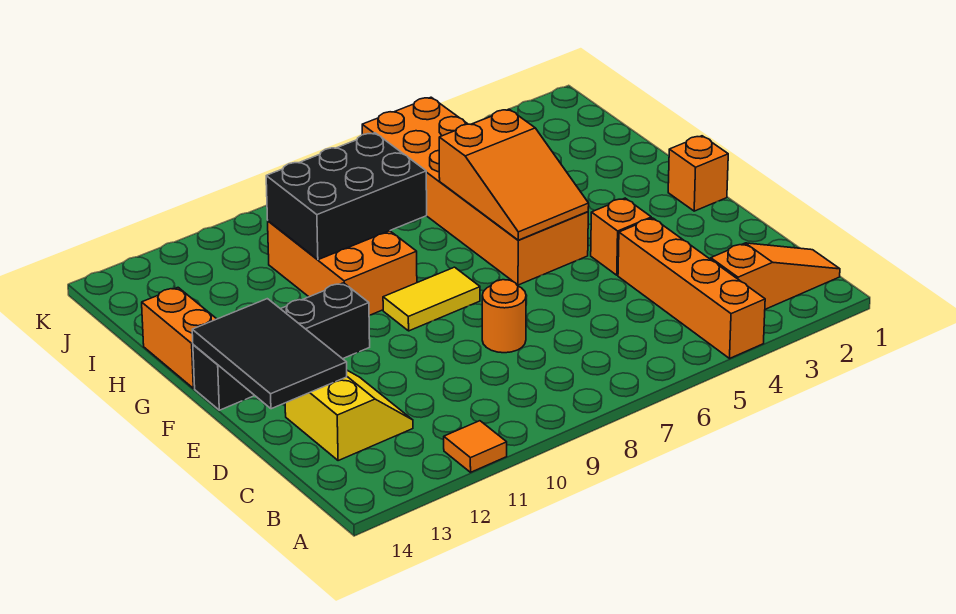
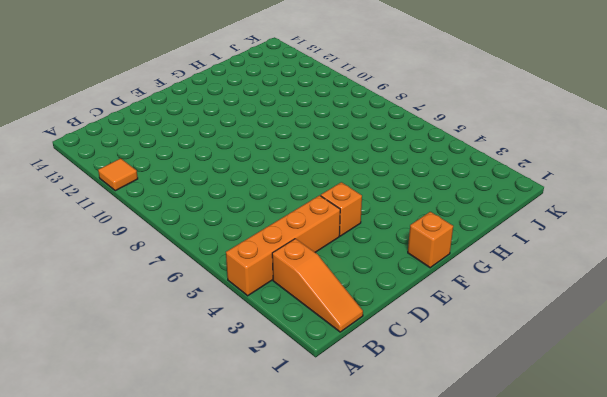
none -> yellow slope C12:D13 level 1 top 13
none -> orange round brick D8 level 1
none -> orange brick F5:K6 level 1

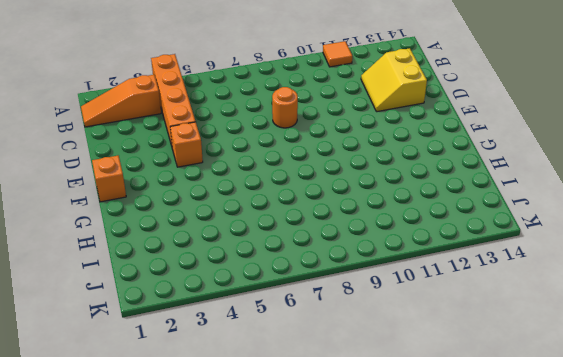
none -> orange brick F5:K6 level 1
none -> yellow tile F8:F9 level 1
none -> black brick F11:F14 level 1

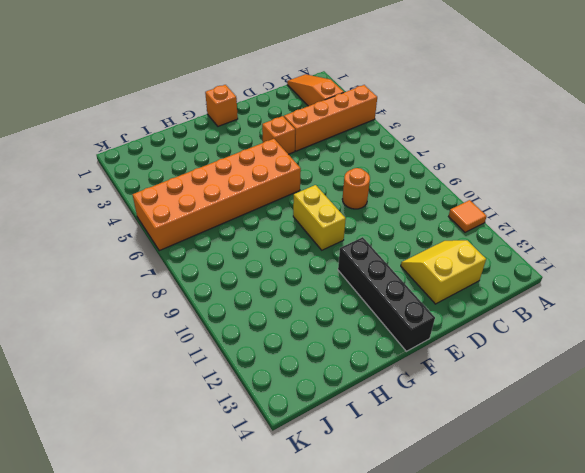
yellow brick F8:F9 level 1 -> yellow tile F8:F9 level 1
none -> orange brick G9:I10 level 1
none -> orange brick G14:H14 level 1
none -> black tile D13:F14 level 2

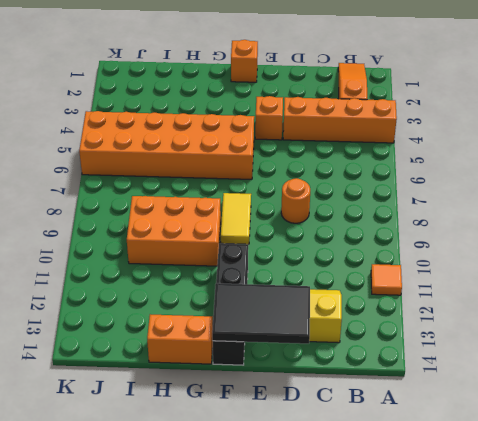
none -> orange slope F5:H6 level 2 top H
none -> black brick H8:I10 level 2

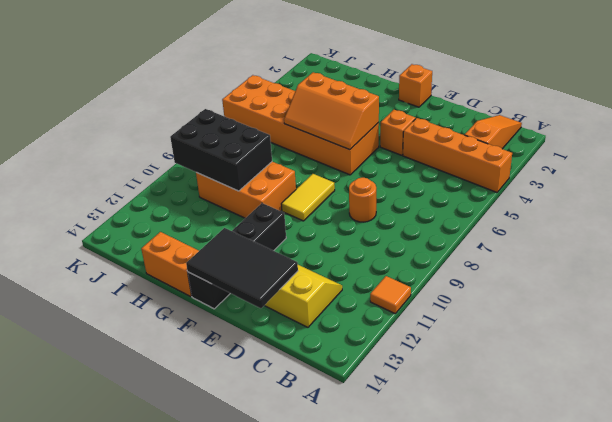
orange slope F5:H6 level 2 top 5 -> orange slope F5:H6 level 2 top H
black brick H9:J10 level 2 -> black brick H8:I10 level 2

